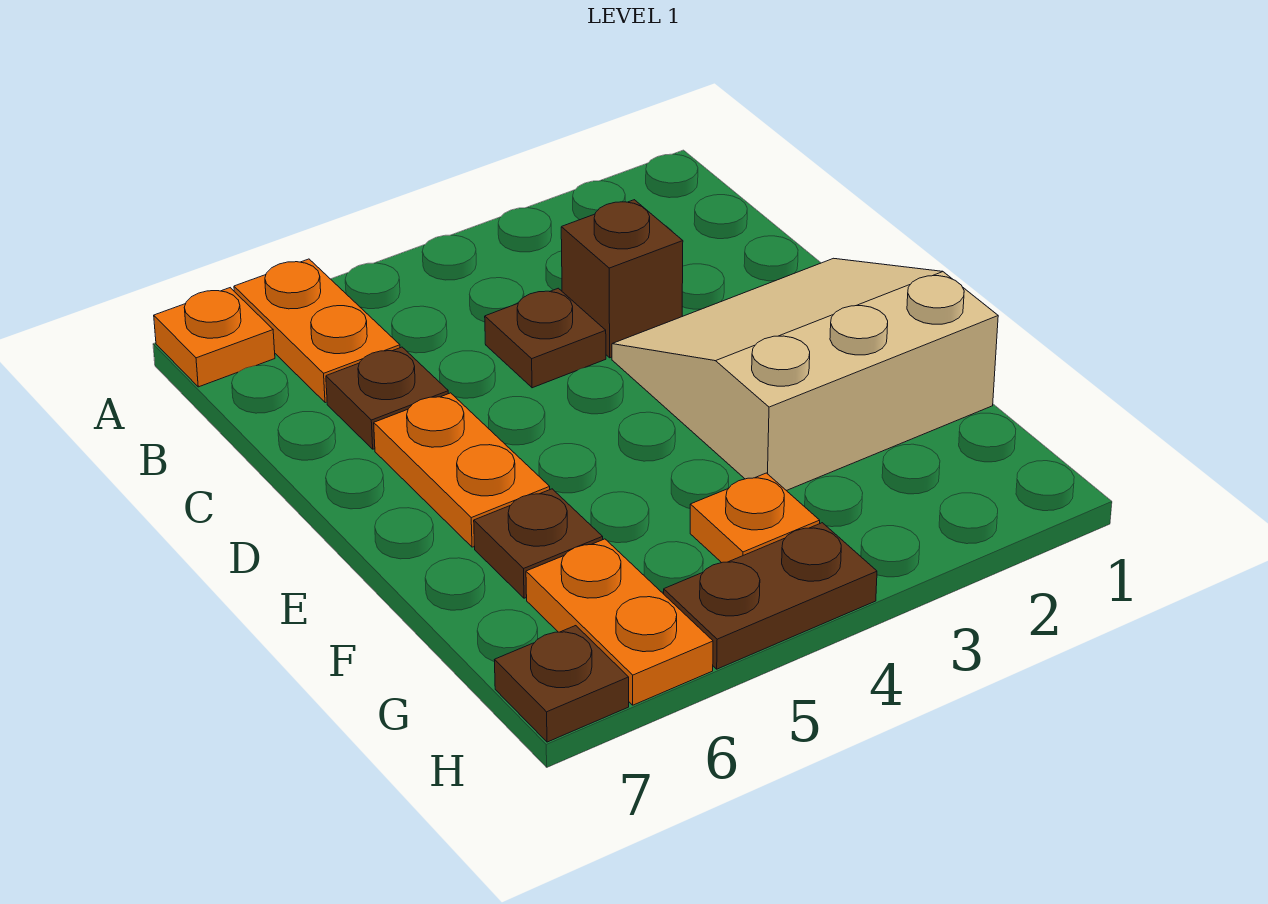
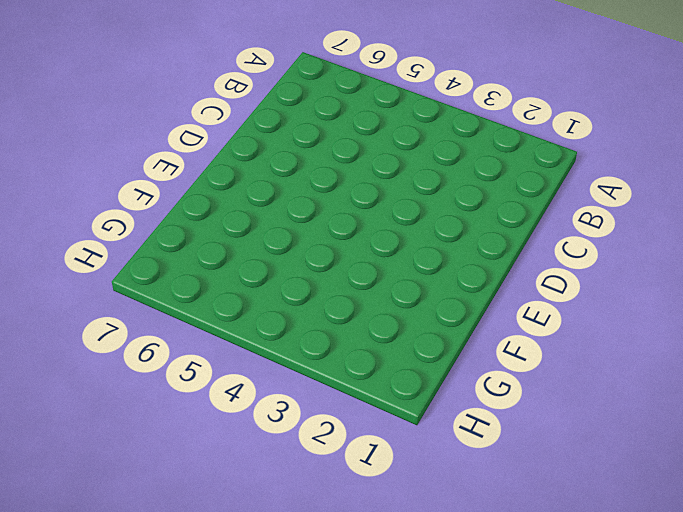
none -> orange plate A6:B6 level 1
none -> orange plate A7 level 1
none -> brown brick C3 level 1

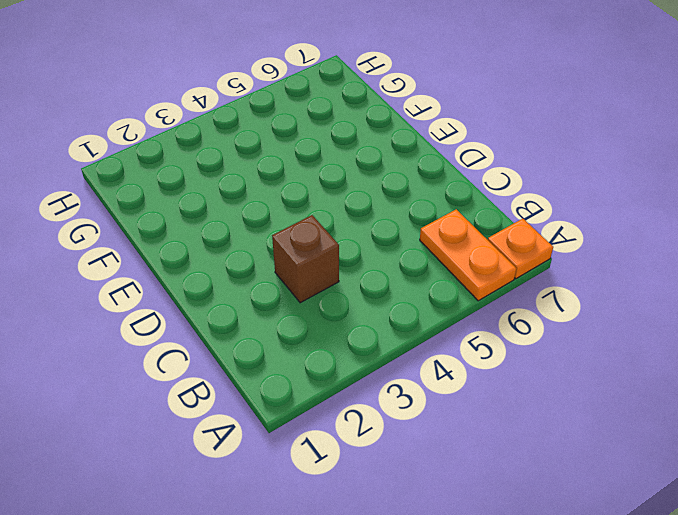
none -> brown plate C4 level 1
none -> brown plate C6 level 1
none -> tan slope D1:F3 level 1 top F

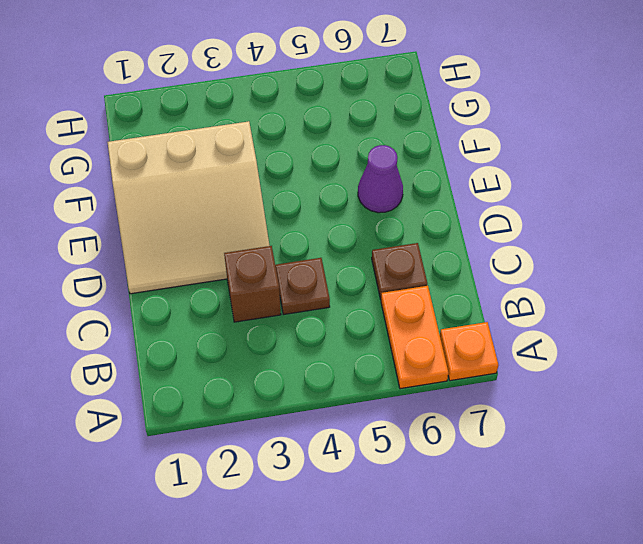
purple cone E6 level 1 -> orange plate D6:E6 level 1
none -> brown plate F6 level 1
none -> orange plate G4 level 1
none -> orange plate G6:H6 level 1

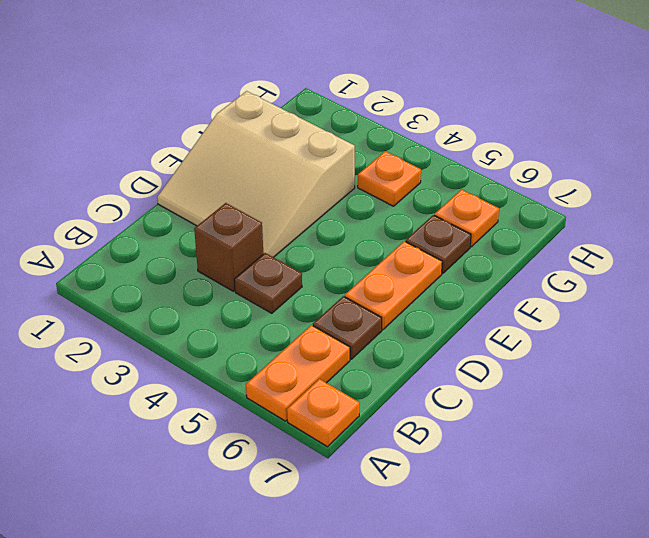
orange plate G6 level 1 -> orange plate G6:H6 level 1
none -> brown plate H4:H5 level 1
none -> brown plate H7 level 1

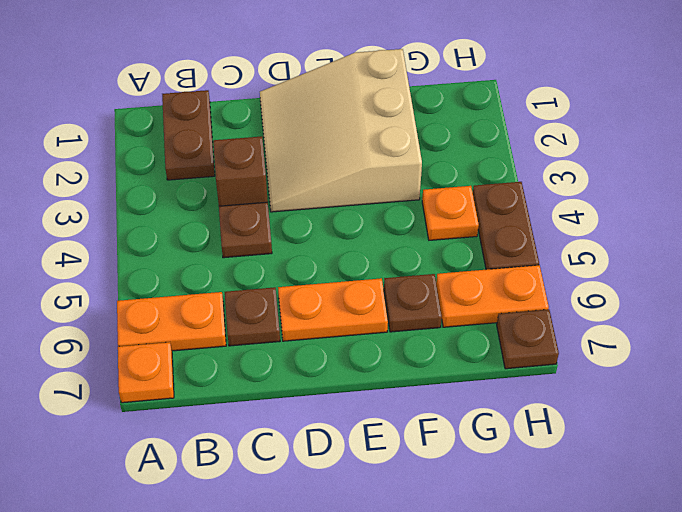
brown plate B1:B2 level 1 -> none

